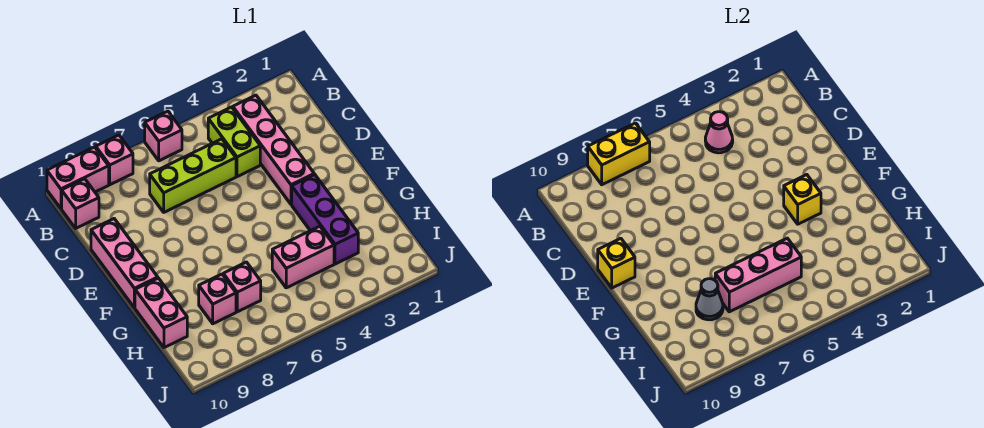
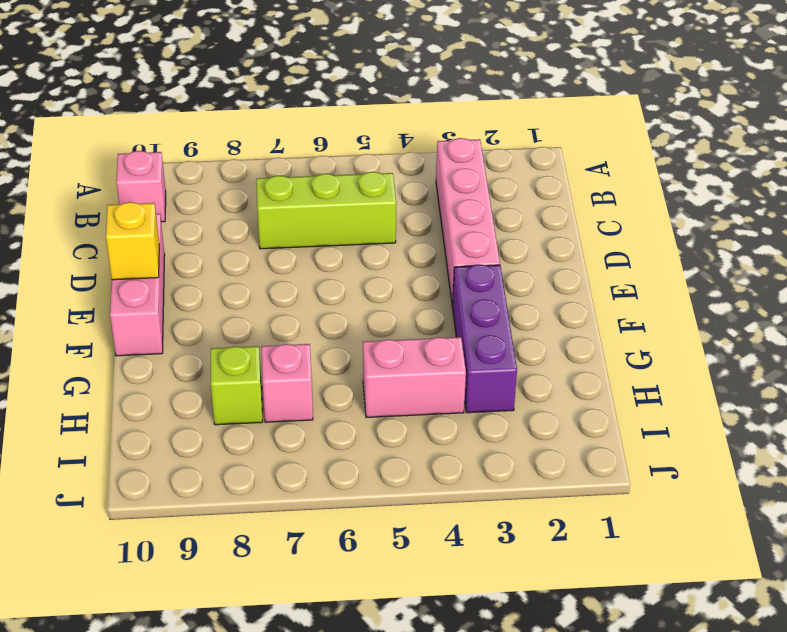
lime brick H8 level 1 -> pink brick H8 level 1
none -> pink brick A6 level 1
none -> pink brick A8 level 1
none -> pink brick A9:A10 level 1

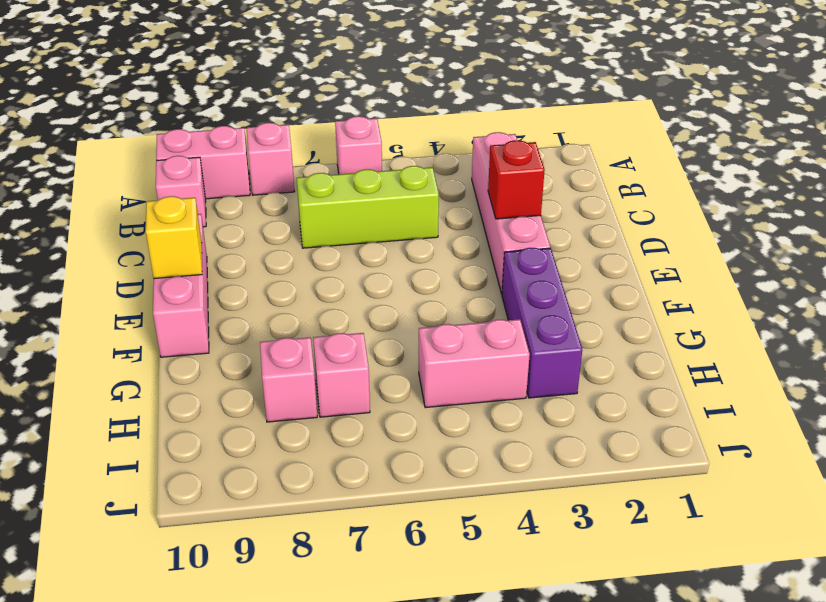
red brick D3 level 2 -> none
none -> lime brick B4:C4 level 1
none -> pink brick G10:H10 level 1
none -> yellow brick A7:A8 level 2

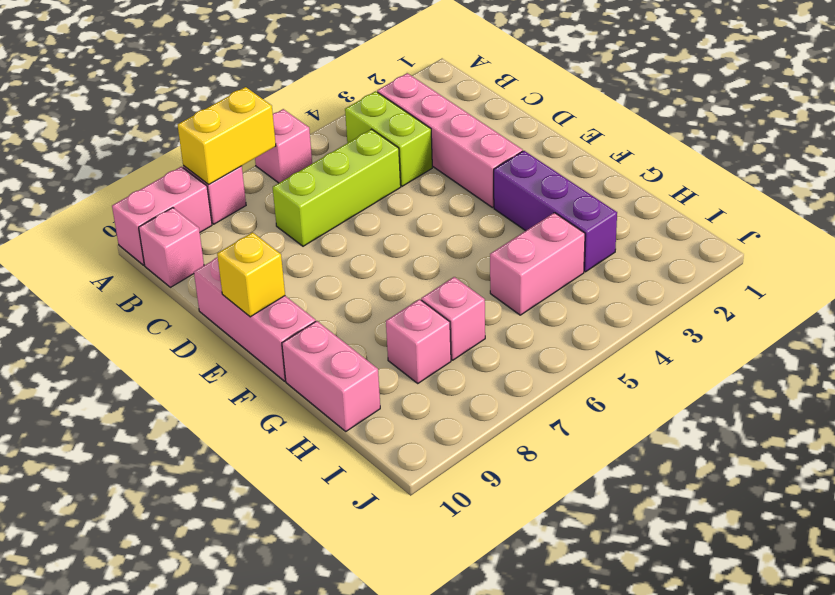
none -> pink cone B4 level 2
none -> yellow brick F3 level 2
none -> pink brick H5:H7 level 2

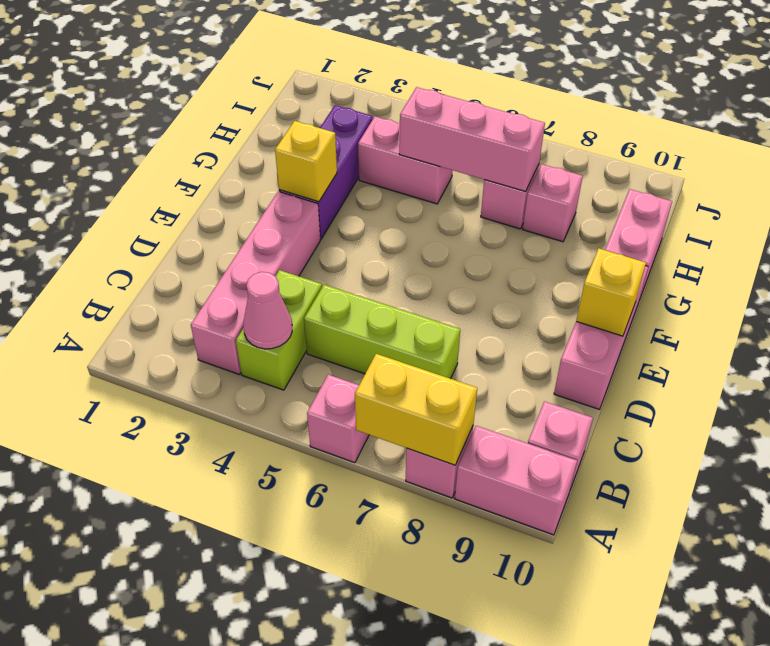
none -> grey cone H8 level 2

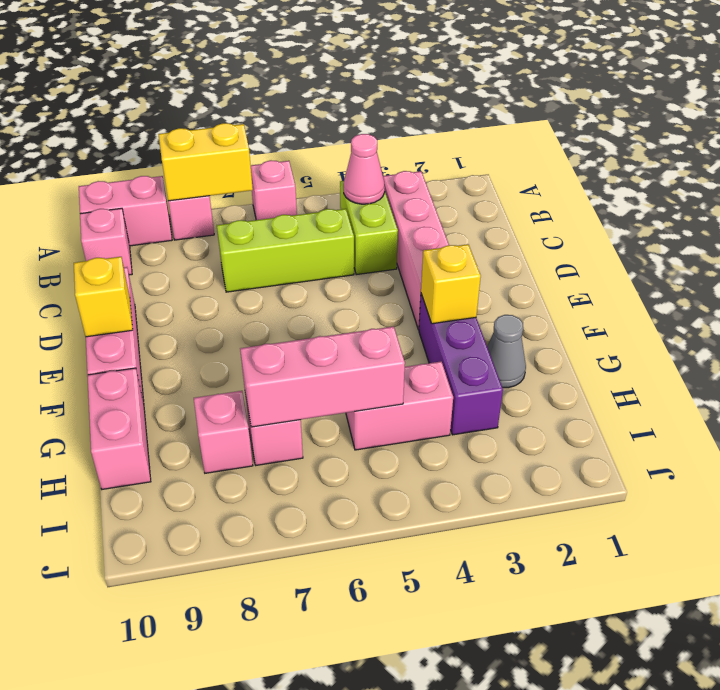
grey cone G2 level 1 -> grey cone H8 level 2

